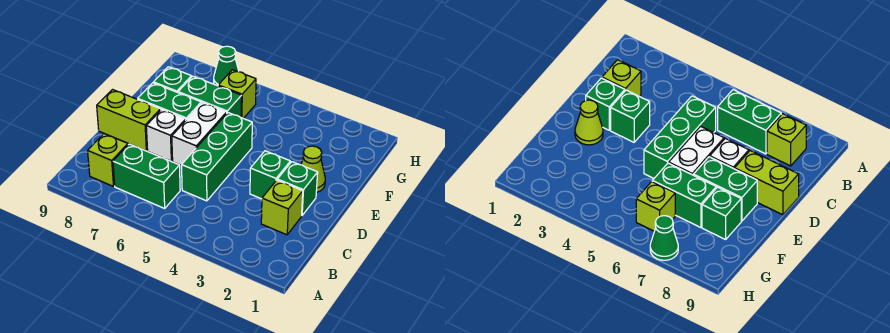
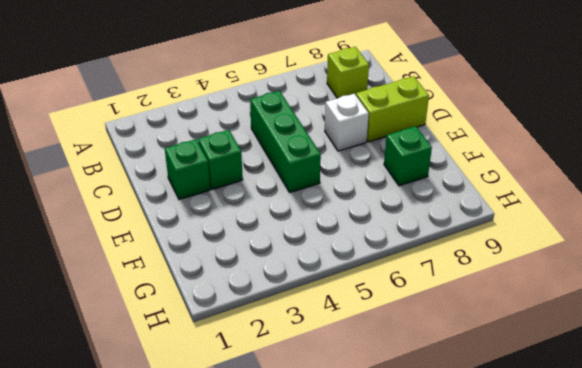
none -> green brick B6:B7 level 1
none -> lime brick C2 level 1
none -> white brick D6:E6 level 1

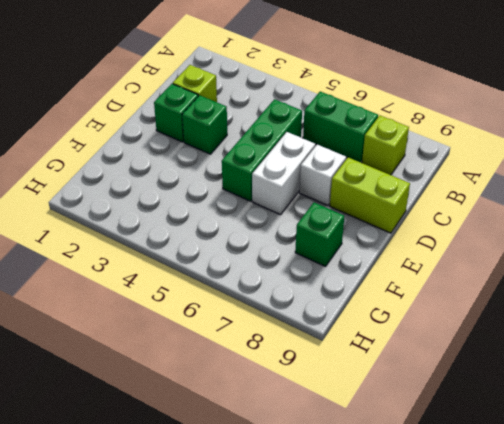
none -> lime cone E2 level 1
none -> green brick E7:E8 level 1
none -> green brick F6:F7 level 1

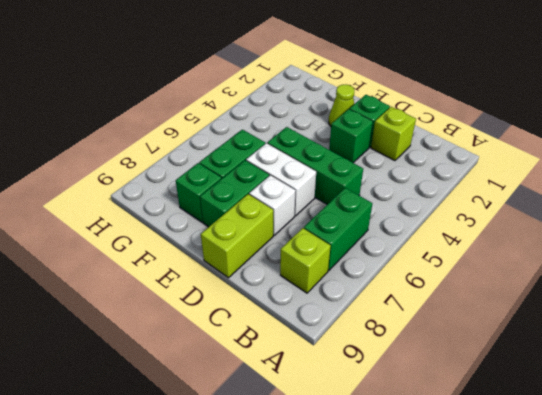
none -> lime brick G6 level 1
none -> green cone H7 level 1

